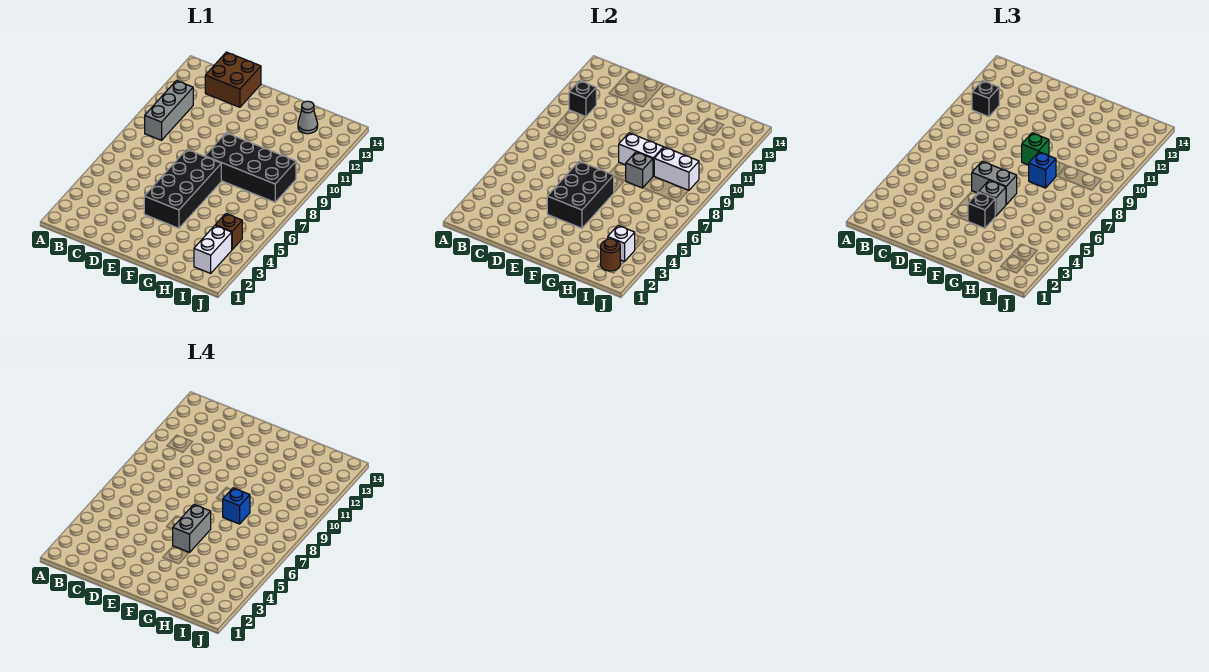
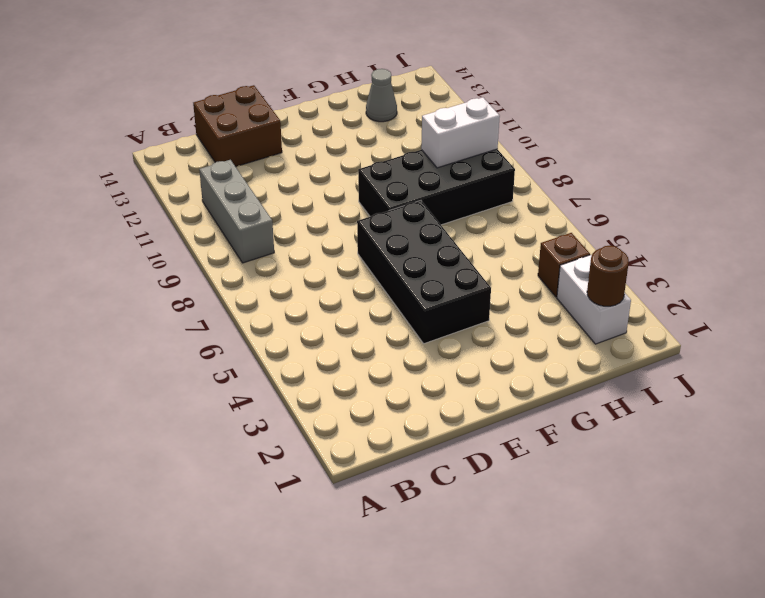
none -> black brick B11 level 2
none -> black brick E4:F6 level 2
none -> white brick F9:G9 level 2

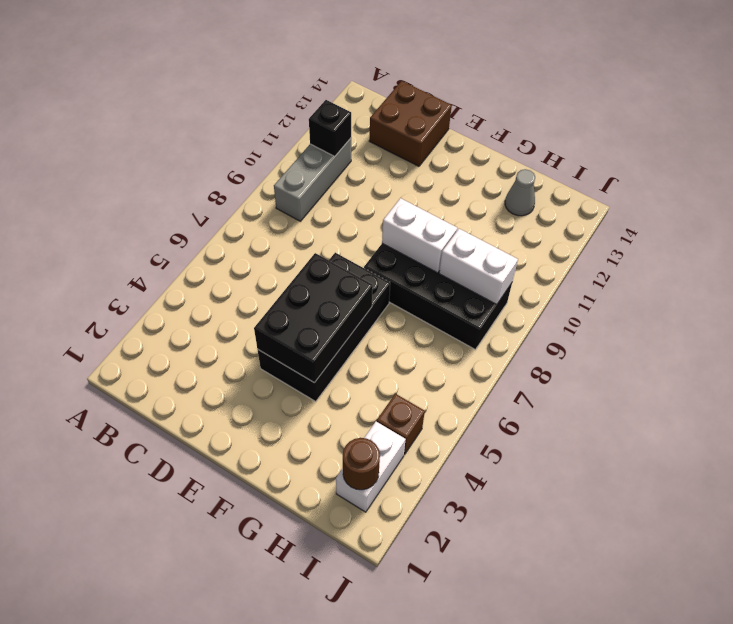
none -> grey brick G8 level 2
none -> white brick I3 level 2
none -> black brick B11 level 3

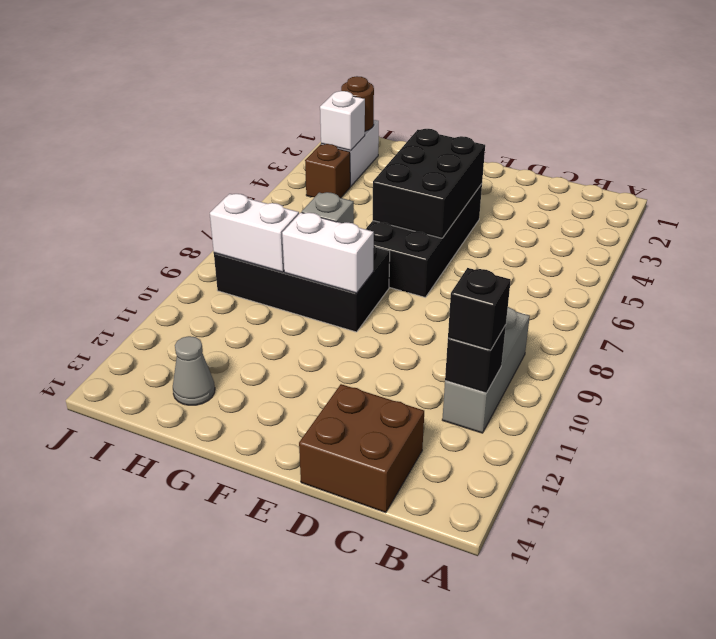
none -> grey brick E6:F6 level 3
none -> black brick F4 level 3
none -> grey brick F5 level 3

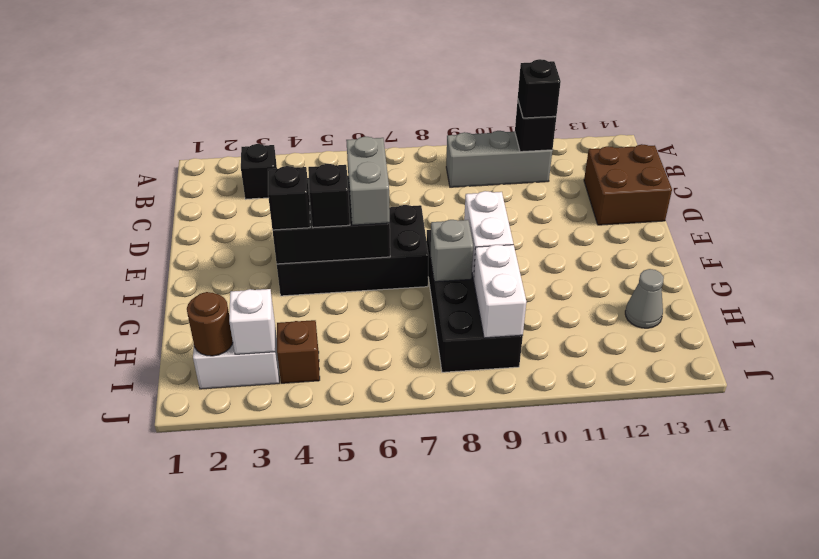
black brick B3 level 1 -> none
black brick F5 level 3 -> grey brick F5 level 3
none -> green brick F9 level 3
none -> blue brick G8 level 3
none -> grey brick F5:F6 level 4

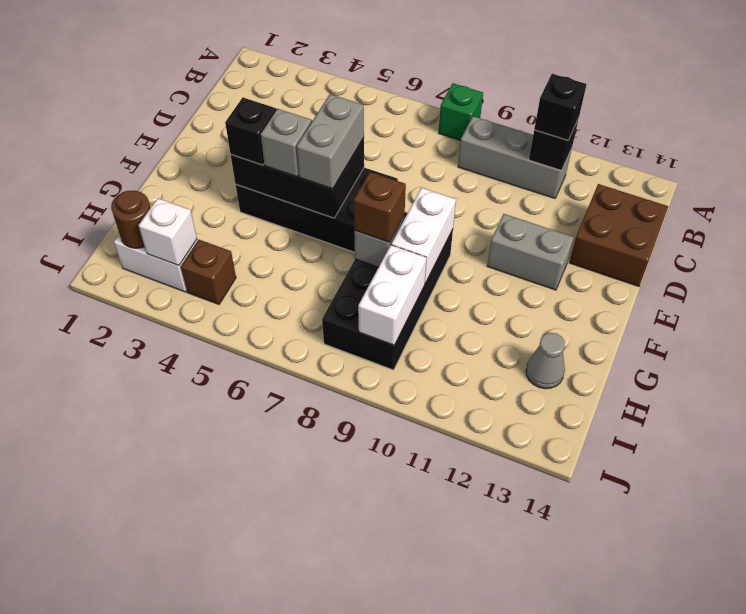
green brick A8 level 1 -> green brick F9 level 3
grey brick E11:E12 level 1 -> grey brick F5:F6 level 4
brown brick G8 level 3 -> blue brick G8 level 3
none -> blue brick G8 level 4

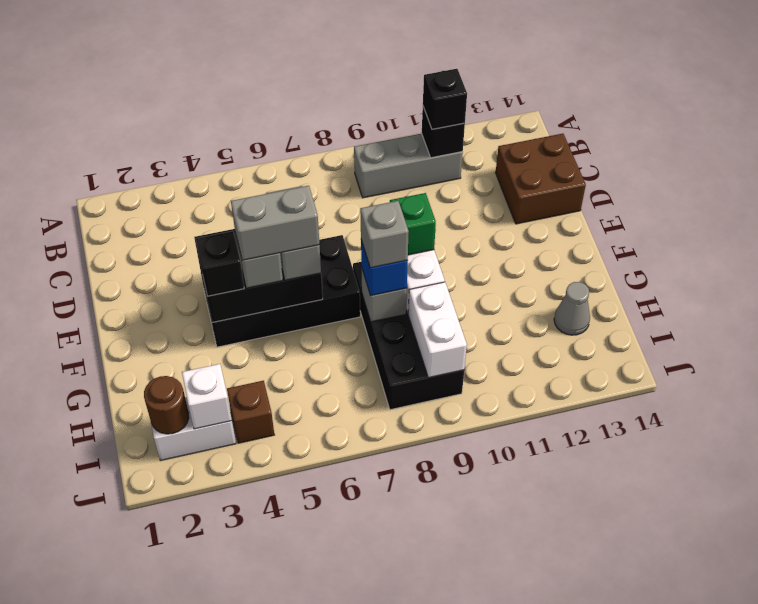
grey brick G8 level 4 -> blue brick G8 level 4

